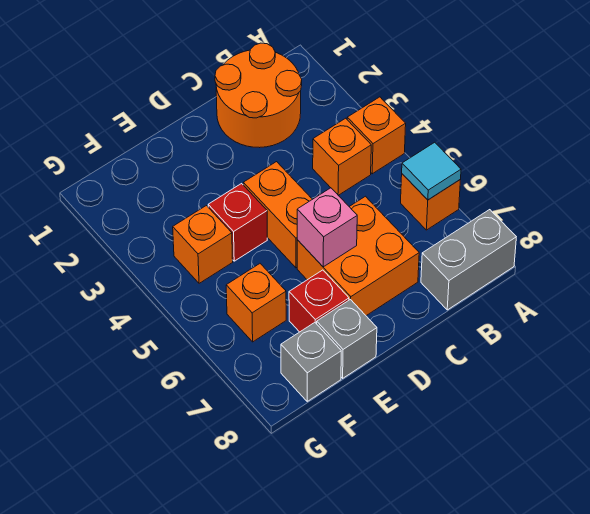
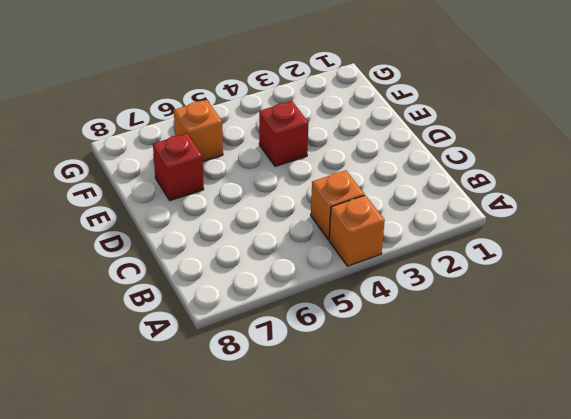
none -> orange brick A6 level 1
none -> grey brick A8:B8 level 1
none -> orange round brick B1:C2 level 1

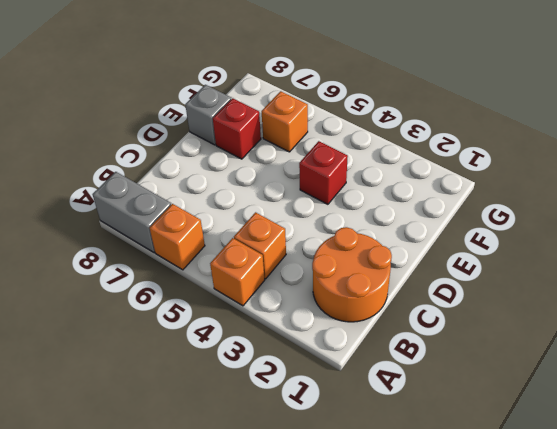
grey brick A7:A8 level 1 -> grey brick A8:B8 level 1
none -> orange brick C6:D7 level 1
none -> orange brick D4:D5 level 1
none -> orange brick F4 level 1

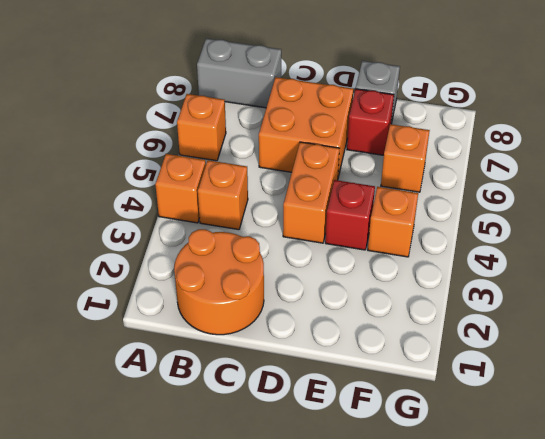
none -> grey brick F8 level 1
none -> cyan tile A6 level 2
none -> pink brick D6 level 2

